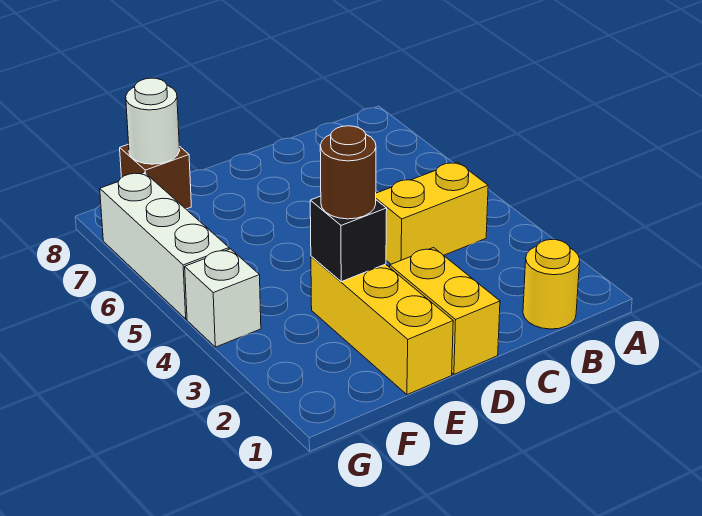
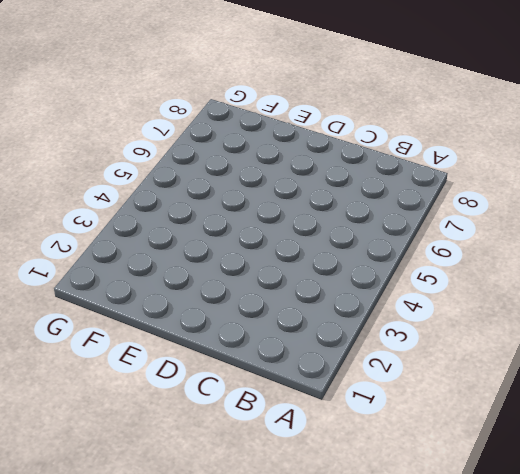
none -> yellow round brick B1 level 1
none -> yellow brick B4:C4 level 1

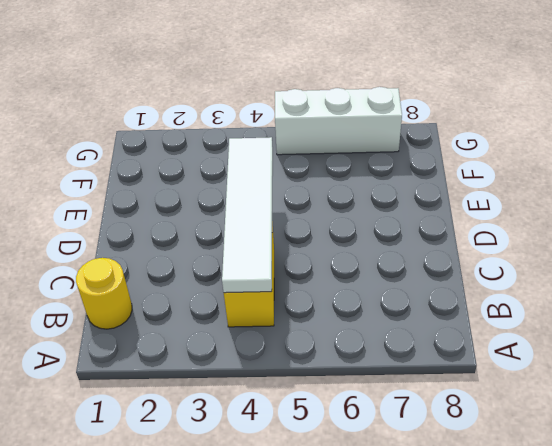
white tile B4:E4 level 2 -> none
none -> yellow brick D1:D2 level 1
none -> yellow brick E1:E3 level 1

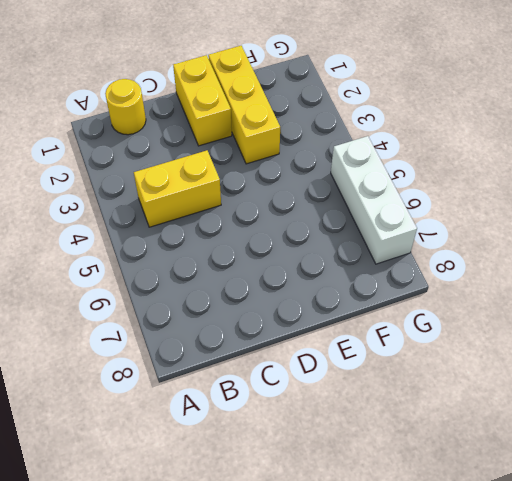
none -> brown brick F8 level 1
none -> white brick G4 level 1

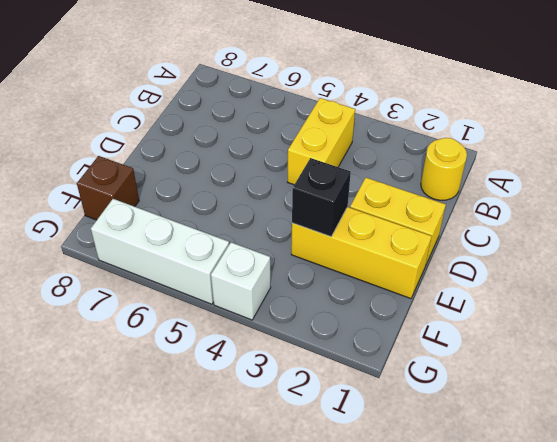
none -> white round brick F8 level 2
none -> brown round brick E3 level 3

